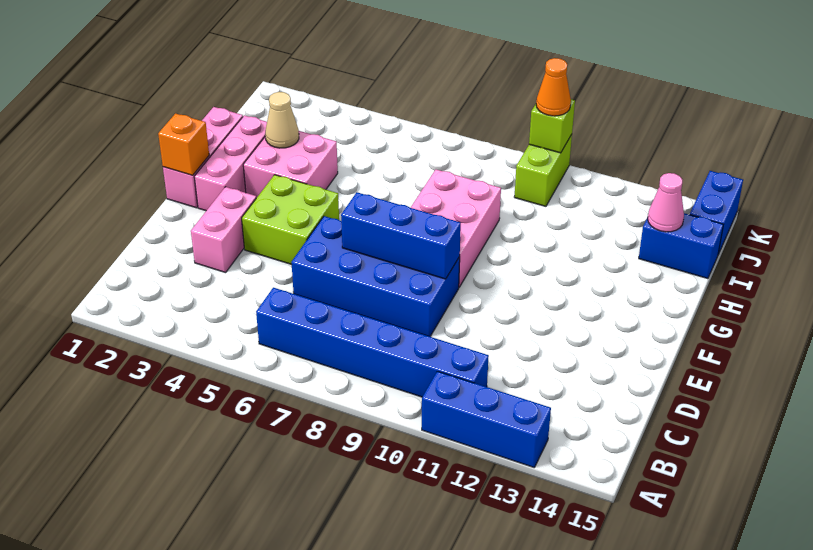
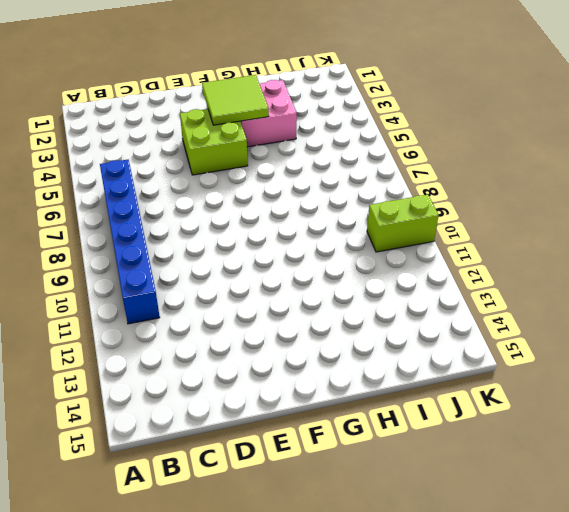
lime tile F3:G4 level 2 -> none
none -> blue brick A11:A13 level 1
none -> pink brick D3:E3 level 1
none -> blue brick D6:E9 level 1

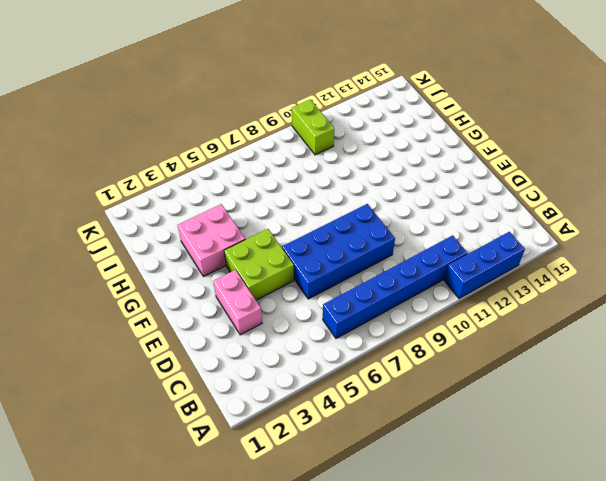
none -> pink brick F1:H1 level 1
none -> pink brick F2:H2 level 1
none -> pink brick F8:H9 level 1

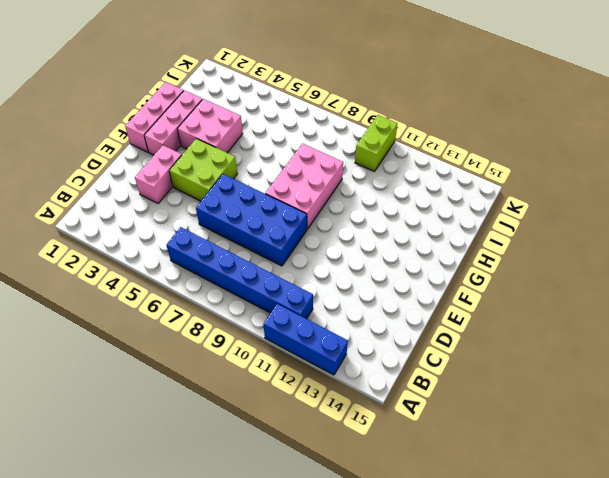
none -> blue brick I14:I15 level 1
none -> blue brick J15:K15 level 1
none -> blue brick E7:E9 level 2

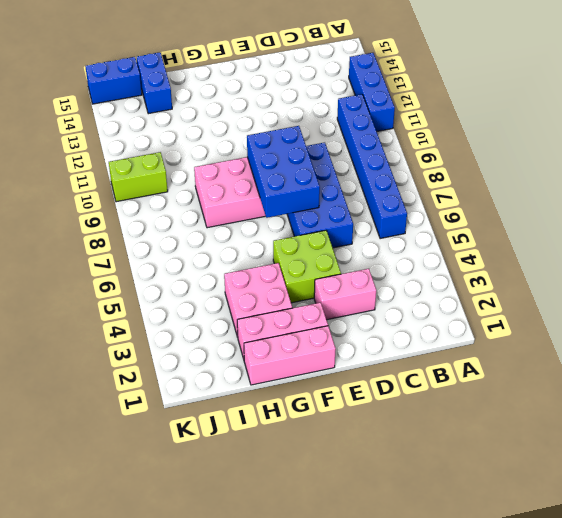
blue brick E7:F9 level 2 -> blue brick E7:E9 level 2
none -> orange brick F1 level 2
none -> tan cone H3 level 2
none -> pink cone I14 level 2

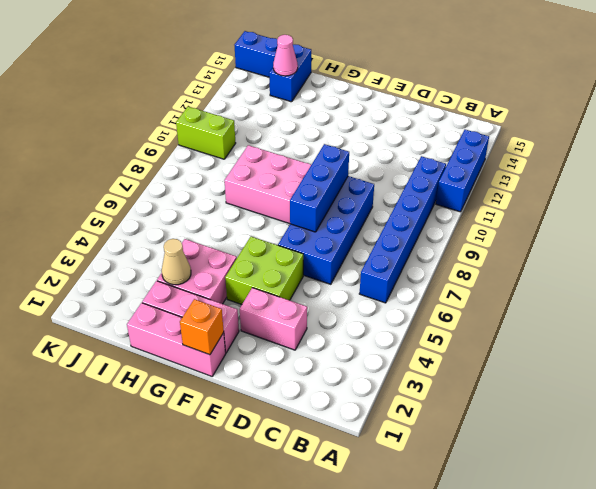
none -> lime brick K10 level 2
none -> orange cone K10 level 3

